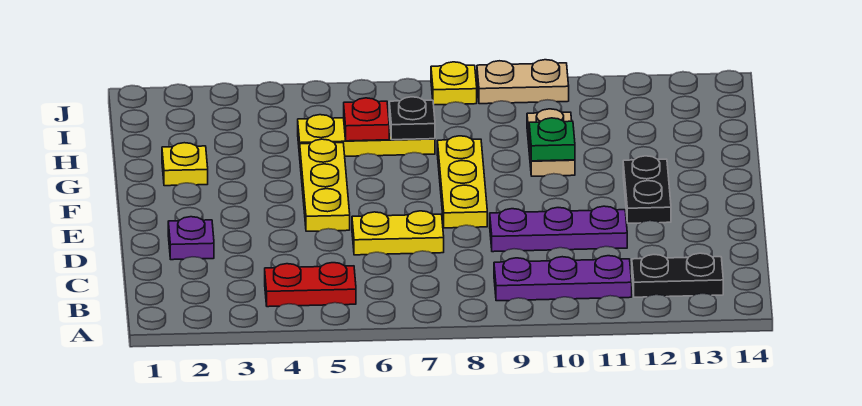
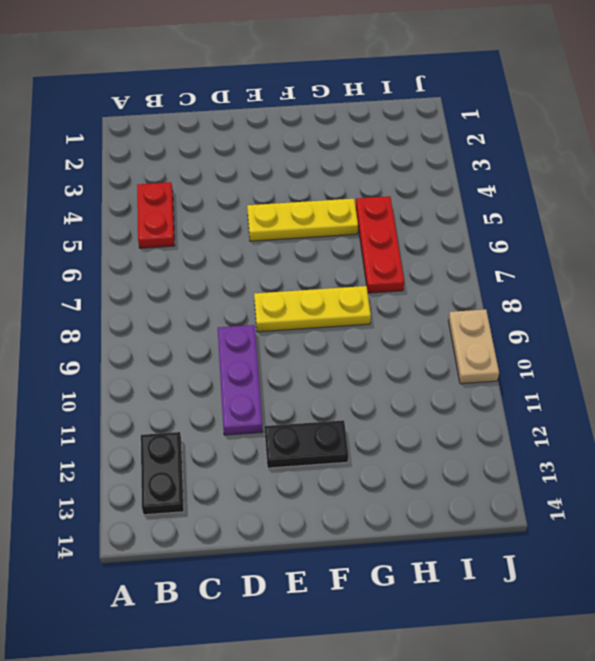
red plate H5:H7 level 1 -> yellow plate H5:H7 level 1
none -> purple plate B9:B11 level 1
none -> purple plate D2 level 1
none -> yellow plate D6:D7 level 1

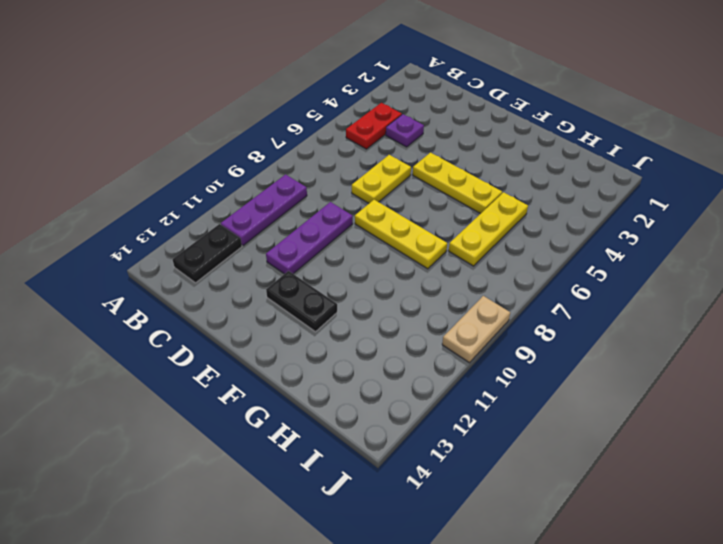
purple plate C4 level 1 -> purple plate D2 level 1
none -> yellow plate G2 level 1
none -> tan plate G10:H10 level 1
none -> yellow plate J8 level 1

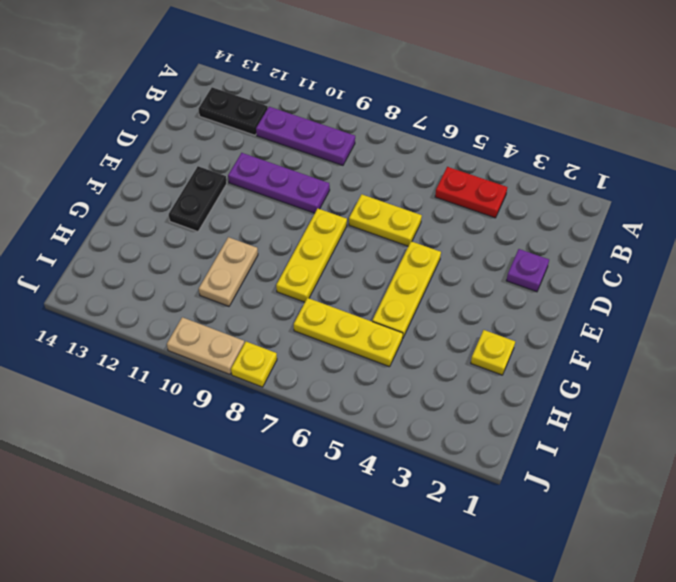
none -> green plate G10 level 2
none -> red plate H6 level 2
none -> black plate H7 level 2

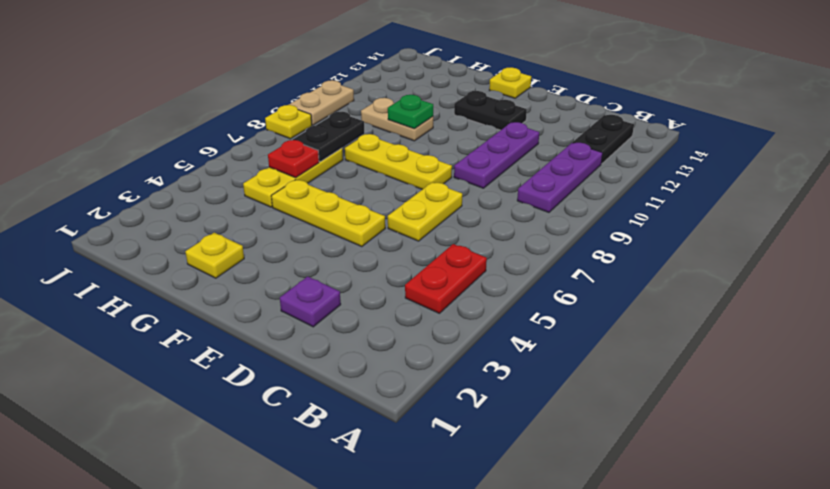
yellow plate F14 level 1 -> none
black plate H7:H8 level 2 -> black plate H7 level 2

